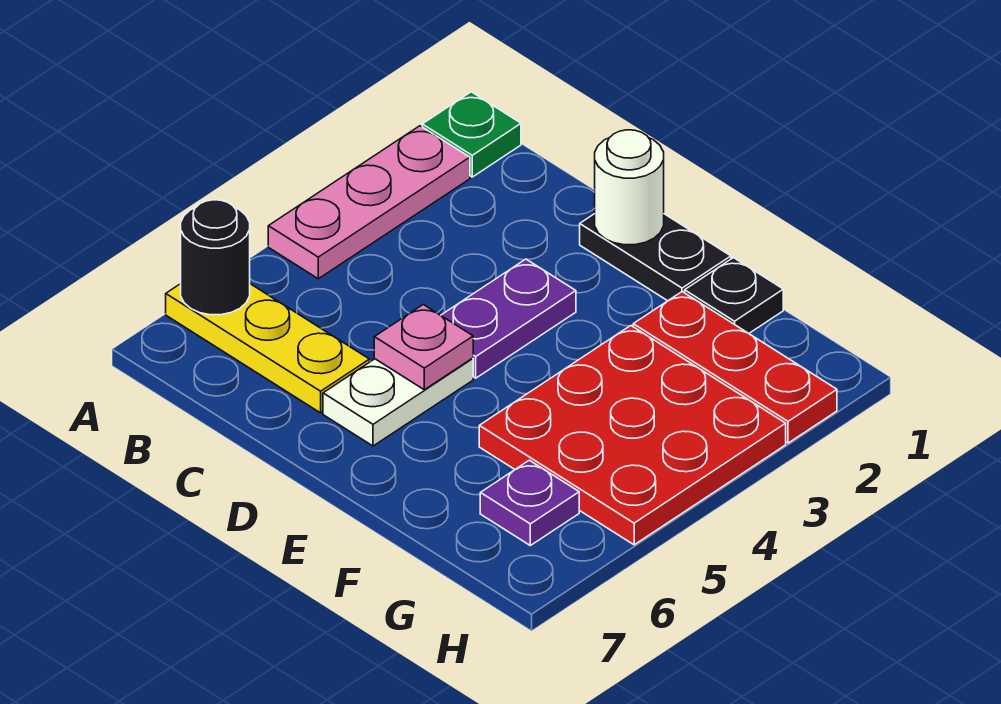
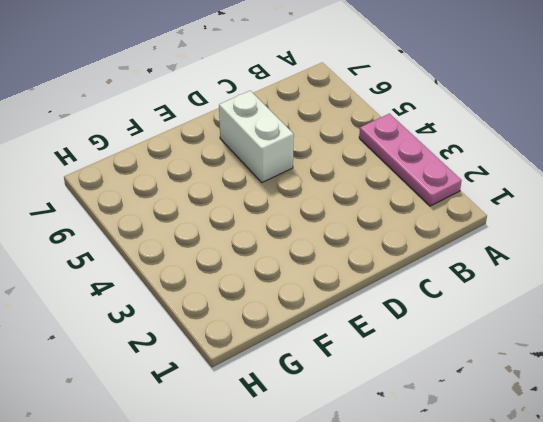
white brick D5:D6 level 1 -> white plate D5:D6 level 1
none -> green plate A1 level 1
none -> yellow plate A6:C6 level 1
none -> black plate D1:E1 level 1

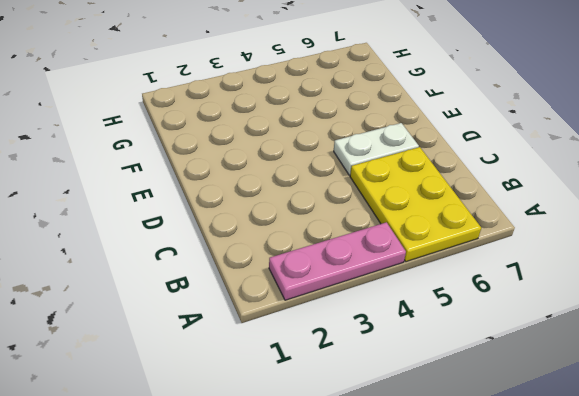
yellow plate A5:C6 level 1 -> yellow plate A6:C6 level 1
none -> green plate A1 level 1
none -> black plate D1:E1 level 1
none -> purple plate D3:D4 level 1

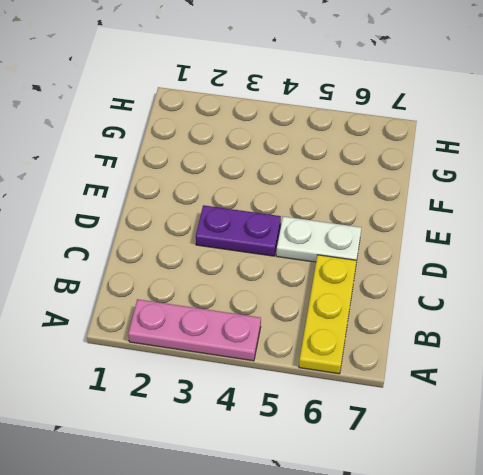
none -> green plate A1 level 1
none -> black plate D1:E1 level 1
none -> black plate F1 level 1

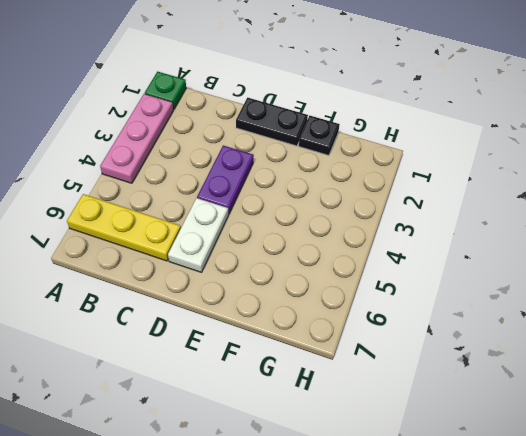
none -> red plate F2:H2 level 1
none -> red plate F3:H5 level 1
none -> purple plate G6 level 1

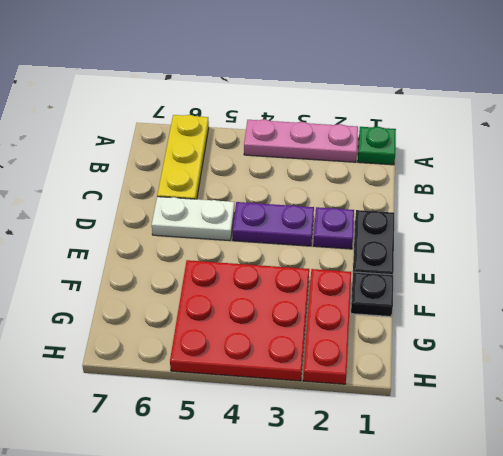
purple plate D2 level 1 -> purple plate G6 level 1
none -> black round brick A6 level 2
none -> white round brick D1 level 2
none -> pink plate D5 level 2

